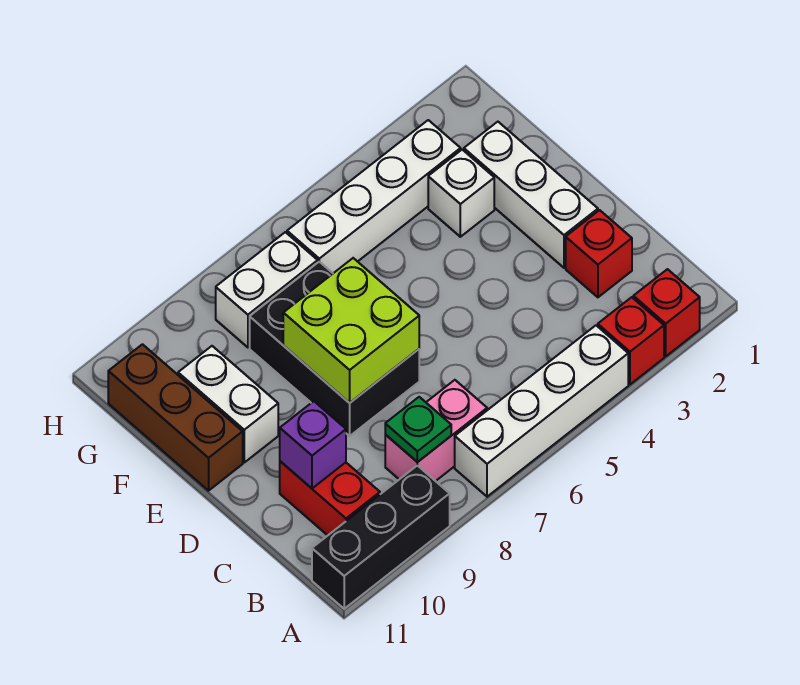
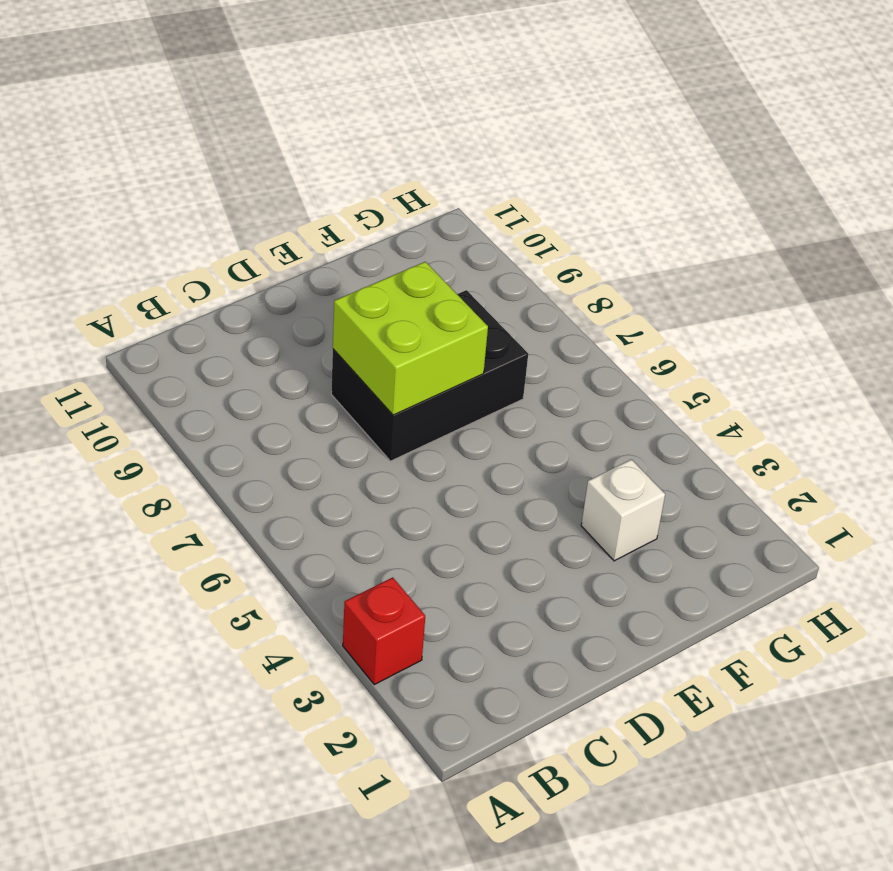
none -> red brick A2 level 1
none -> white brick A4:A7 level 1
none -> black brick A9:A11 level 1

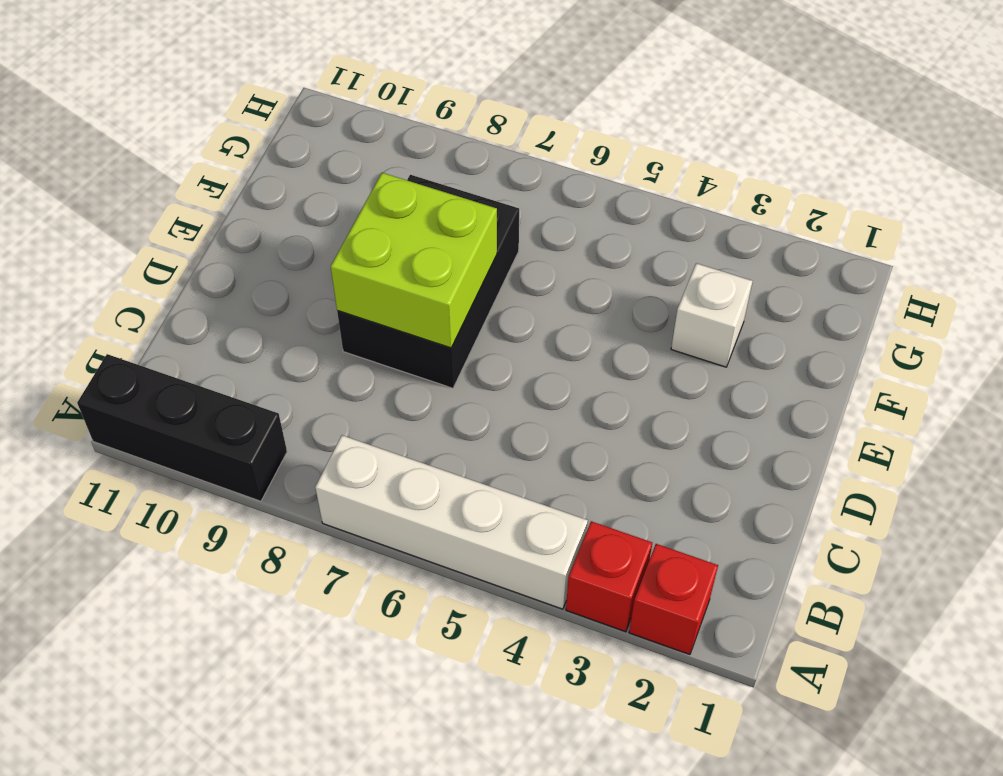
none -> pink brick B7:B8 level 1
none -> red brick B10:C10 level 1
none -> red brick C2 level 1

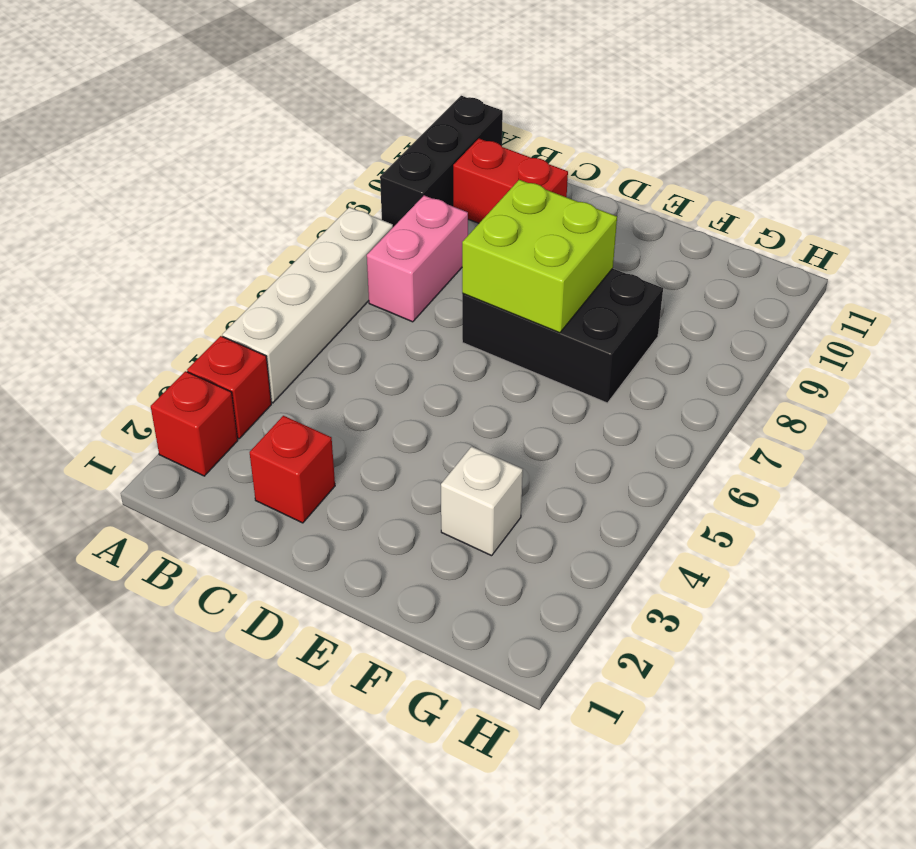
none -> white brick D2:F2 level 1
none -> white brick E10:F10 level 1
none -> brown brick E11:G11 level 1

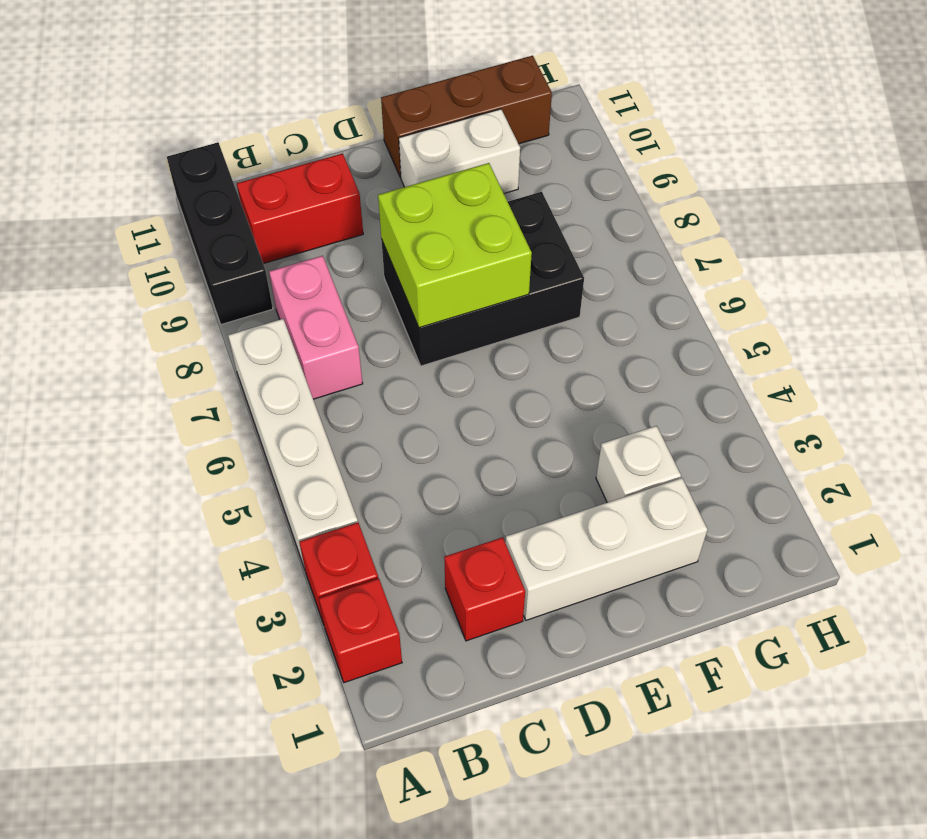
none -> white brick G3:G6 level 1
none -> white brick G7:G8 level 1
none -> green plate B8 level 2

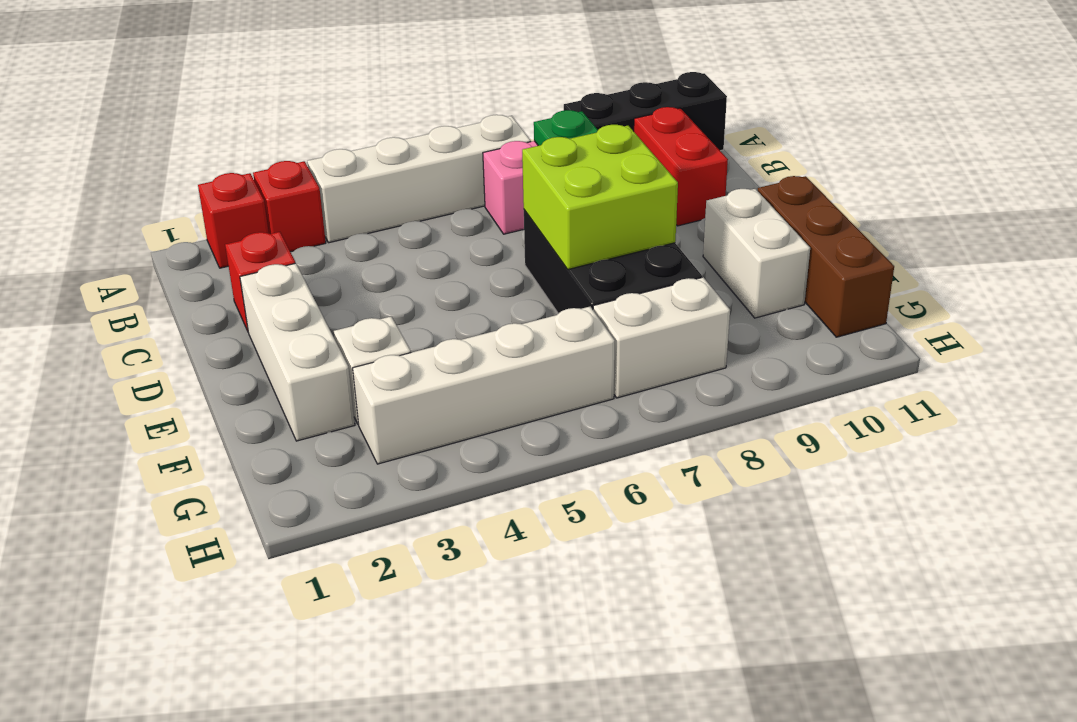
none -> purple brick C10 level 2

